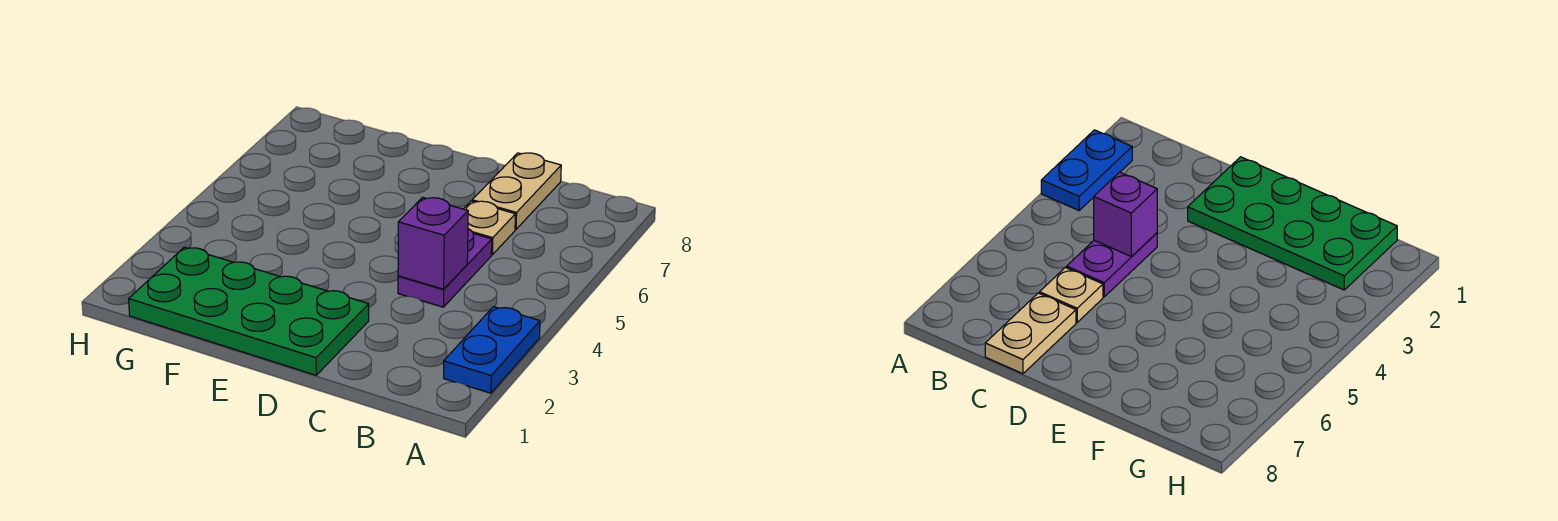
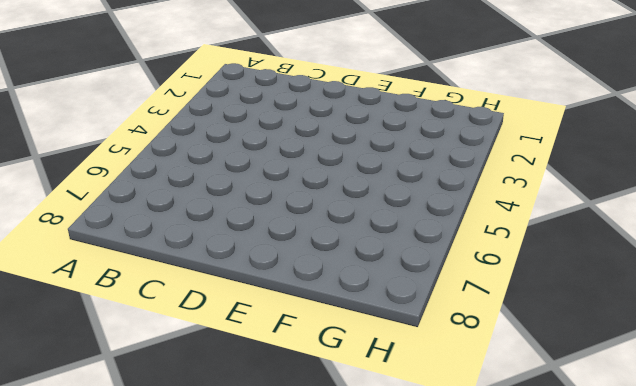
none -> blue plate A2:A3 level 1
none -> purple plate C4:C5 level 1

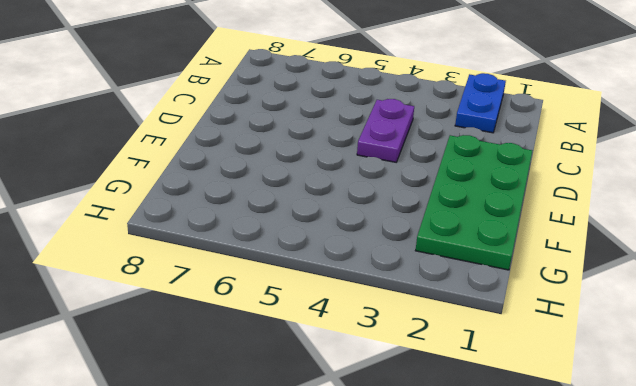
blue plate A2:B2 level 1 -> blue plate A2:A3 level 1
purple plate C4:D4 level 1 -> purple plate C4:C5 level 1
none -> tan plate C6 level 1
none -> tan plate C7:C8 level 1

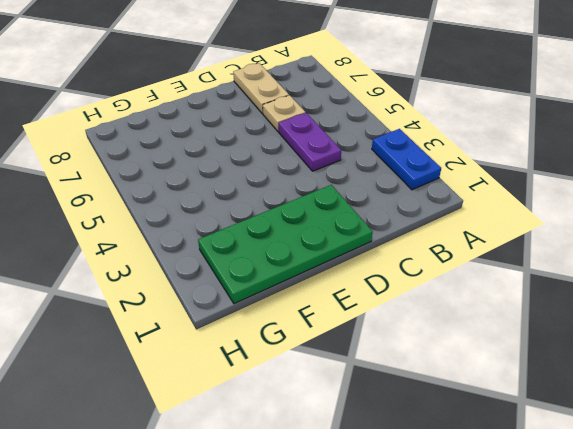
none -> purple brick C4 level 2

